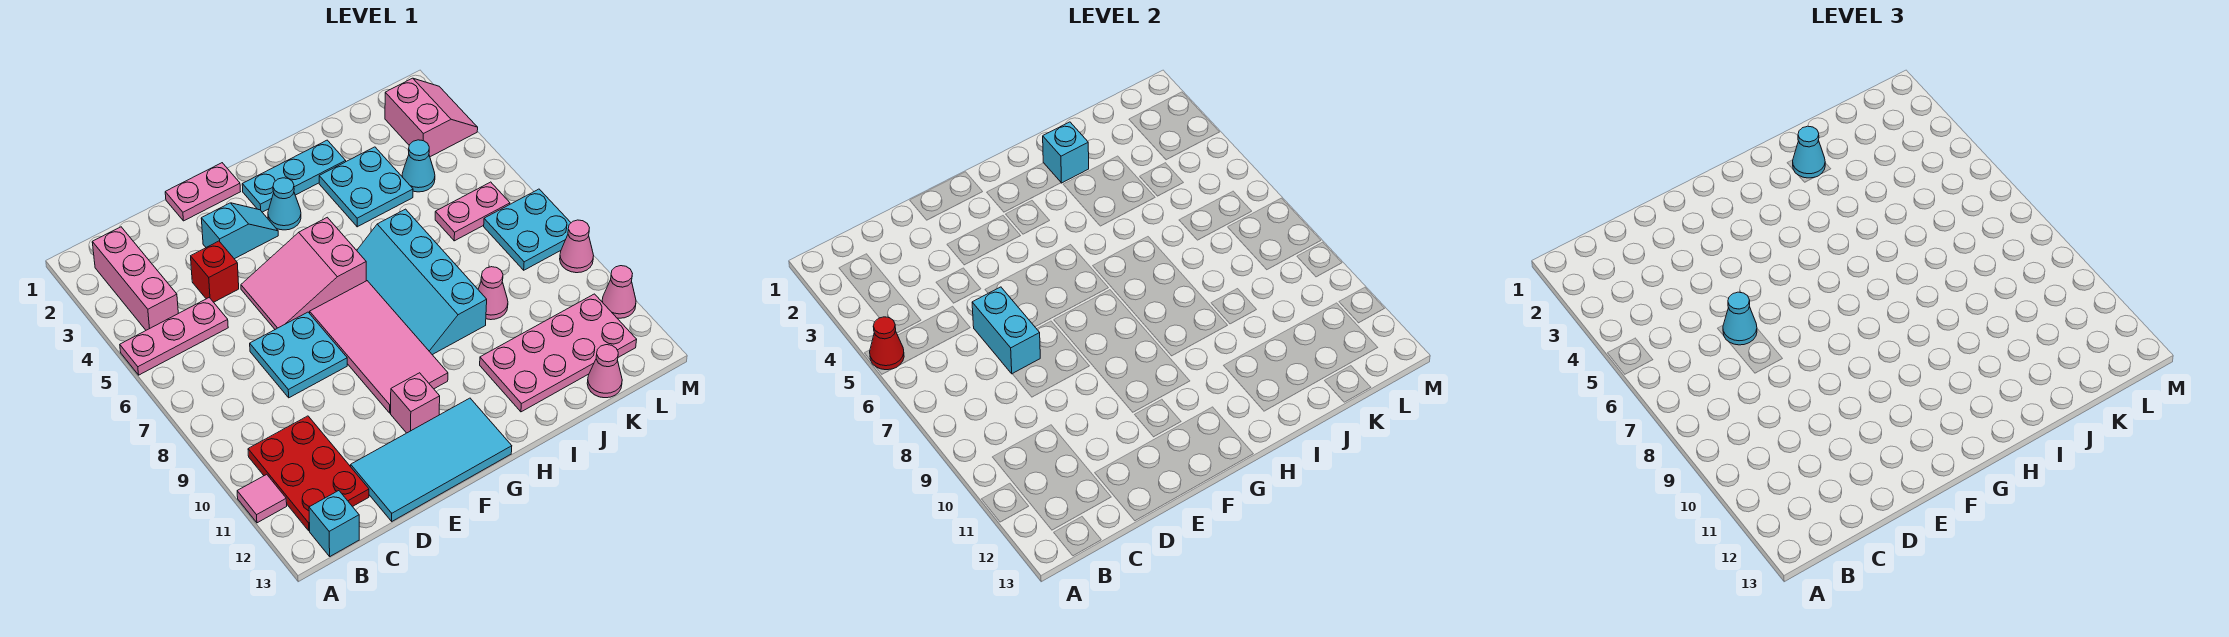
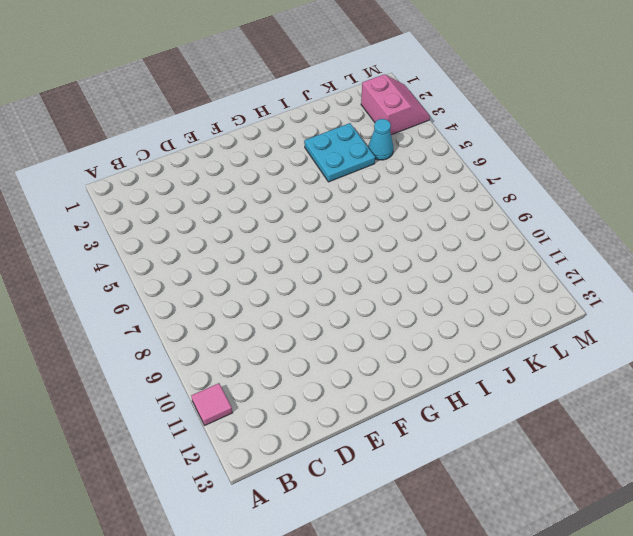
none -> pink plate A5:C5 level 1
none -> pink brick B2:B4 level 1
none -> red plate B10:C12 level 1
none -> cyan brick B13 level 1

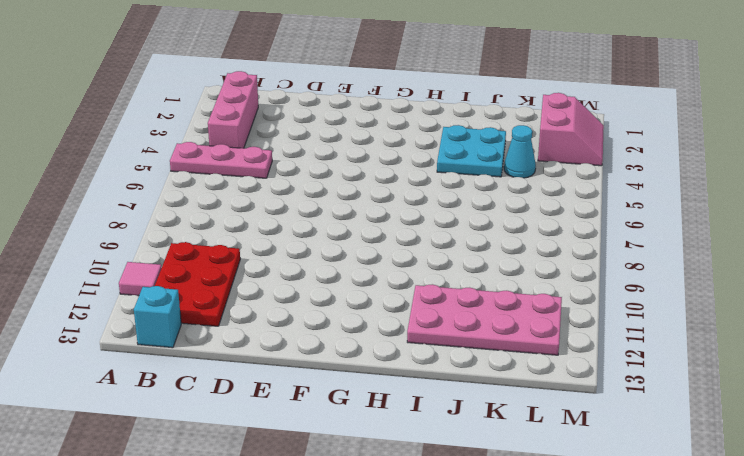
none -> red brick D4 level 1
none -> cyan plate D7:E8 level 1
none -> cyan tile D12:G13 level 1
none -> pink plate E1:F1 level 1

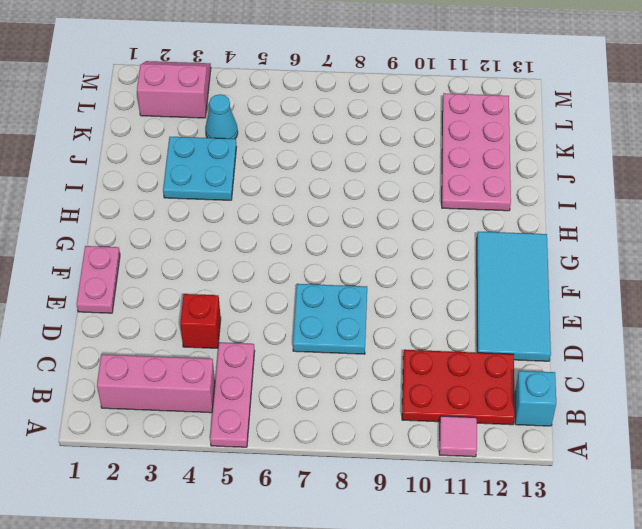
none -> cyan slope E3:F3 level 1 top E
none -> pink slope E5:G6 level 1 top G
none -> pink tile F7:G10 level 1
none -> pink brick F11 level 1

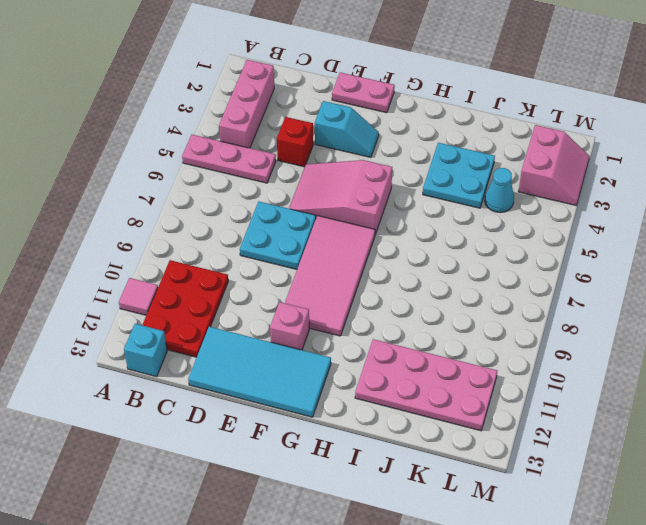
none -> cyan plate G2:I2 level 1
none -> cyan cone G3 level 1
none -> cyan slope H6:I9 level 1 top I
none -> pink cone J9 level 1

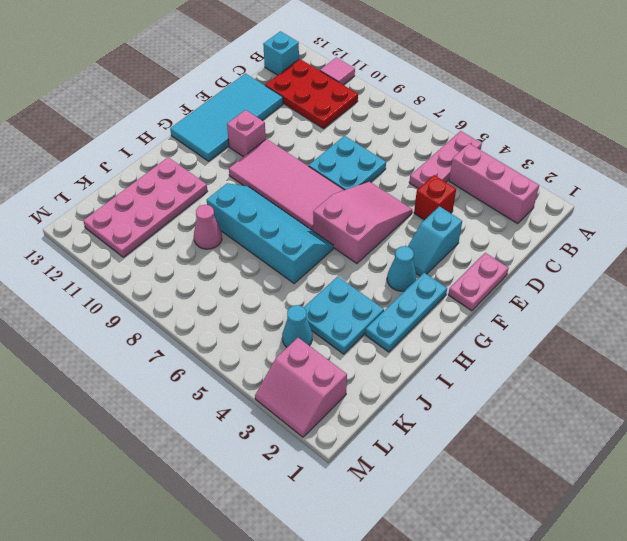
none -> pink plate K6:L6 level 1
none -> pink cone K13 level 1
none -> cyan plate L7:M8 level 1
none -> pink cone M9 level 1

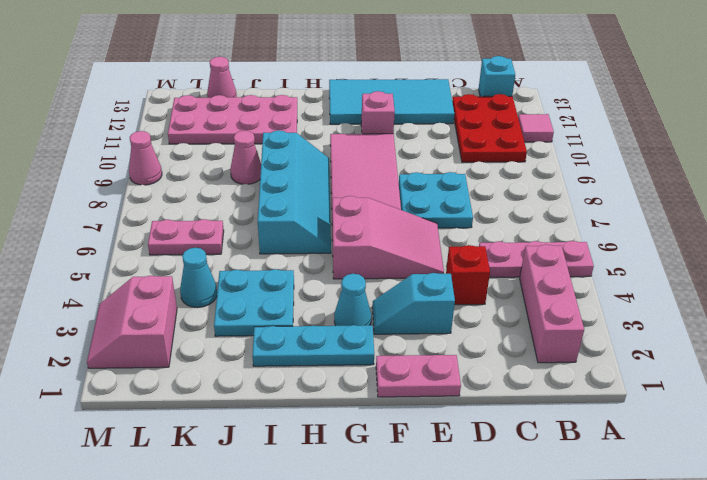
none -> cyan plate L7:M8 level 1
none -> pink cone M11 level 1
none -> red cone A5 level 2
none -> cyan brick D6:D7 level 2

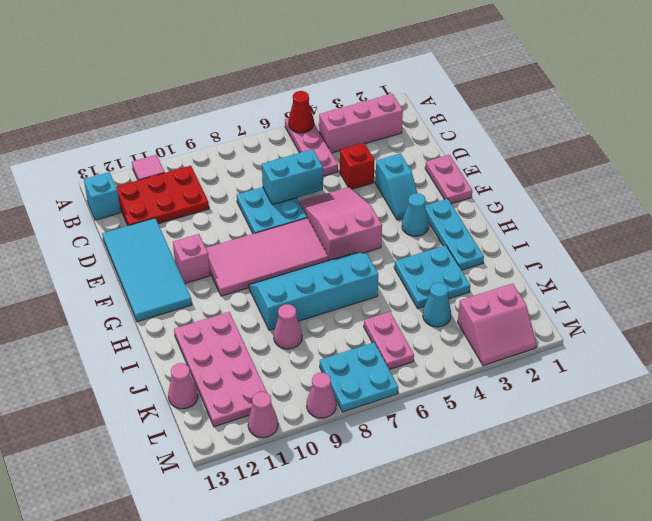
none -> cyan brick I2 level 2
none -> cyan cone D6 level 3
none -> cyan cone I2 level 3

